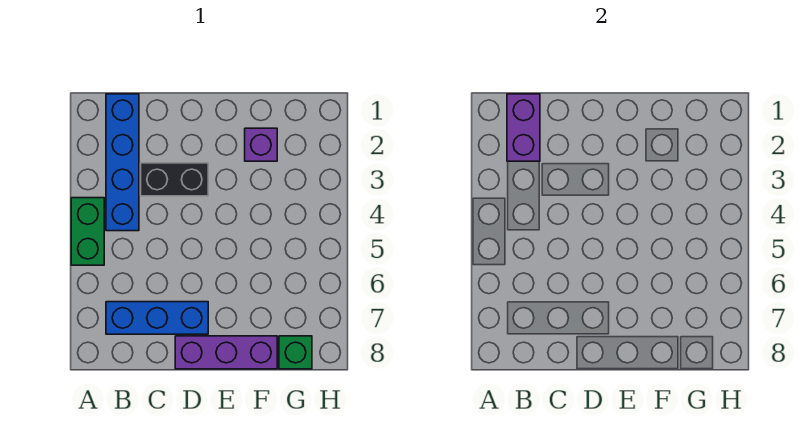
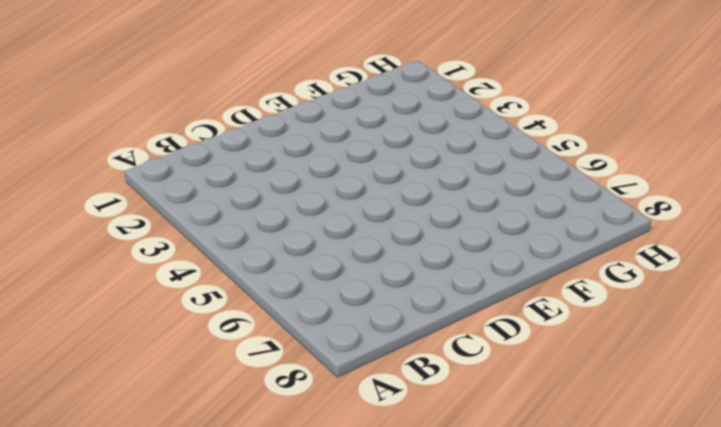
none -> green brick A4:A5 level 1
none -> blue brick B1:B4 level 1

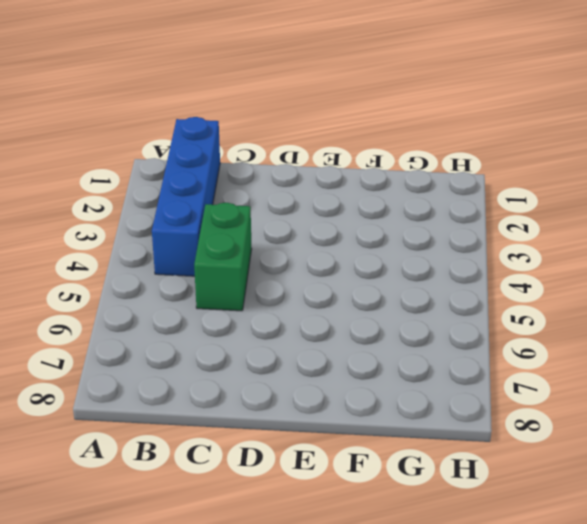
green brick C4:C5 level 1 -> green brick A4:A5 level 1
none -> blue brick B7:D7 level 1
none -> black brick C3:D3 level 1

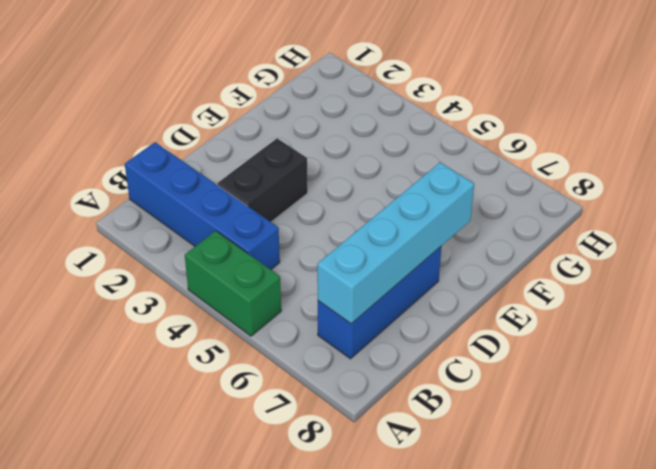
cyan brick B7:E7 level 2 -> none
none -> purple brick D8:F8 level 1
none -> purple brick F2 level 1

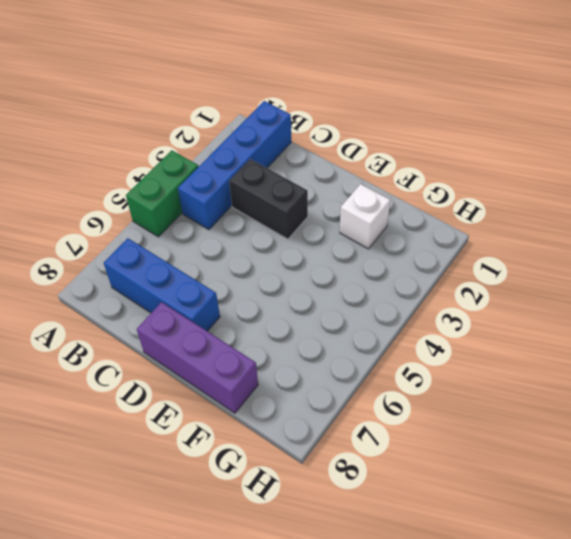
white brick F2 level 1 -> purple brick F2 level 1
none -> green brick G8 level 1
none -> purple brick B1:B2 level 2

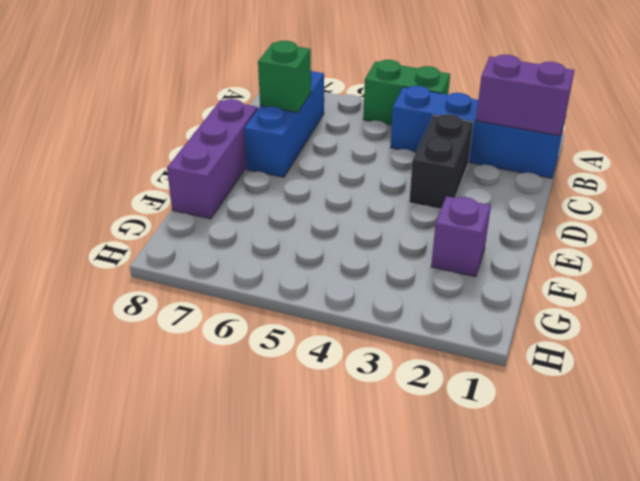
green brick C7 level 2 -> green brick G8 level 1

